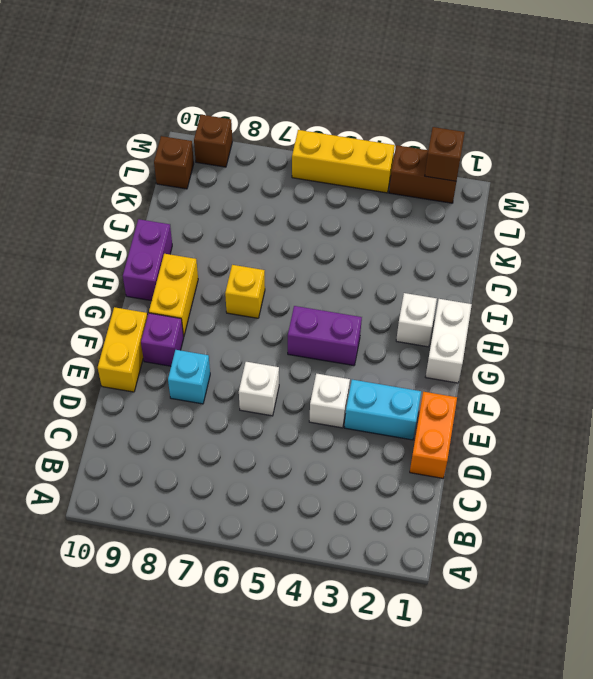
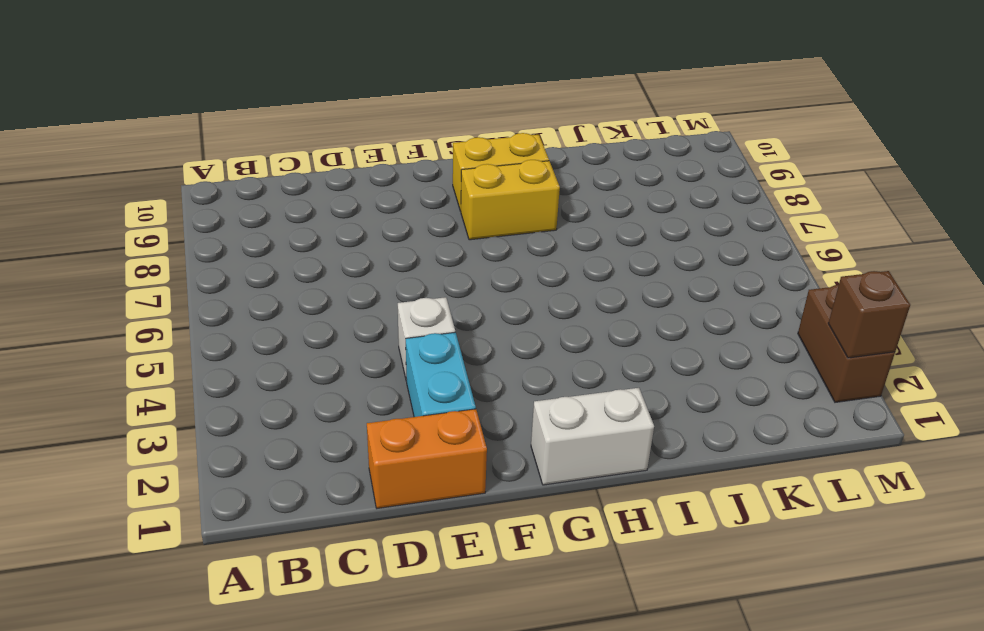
yellow brick G8:H8 level 1 -> yellow brick E10:F10 level 1
none -> white brick E6 level 1
none -> cyan brick E8 level 1
none -> purple brick F9 level 1

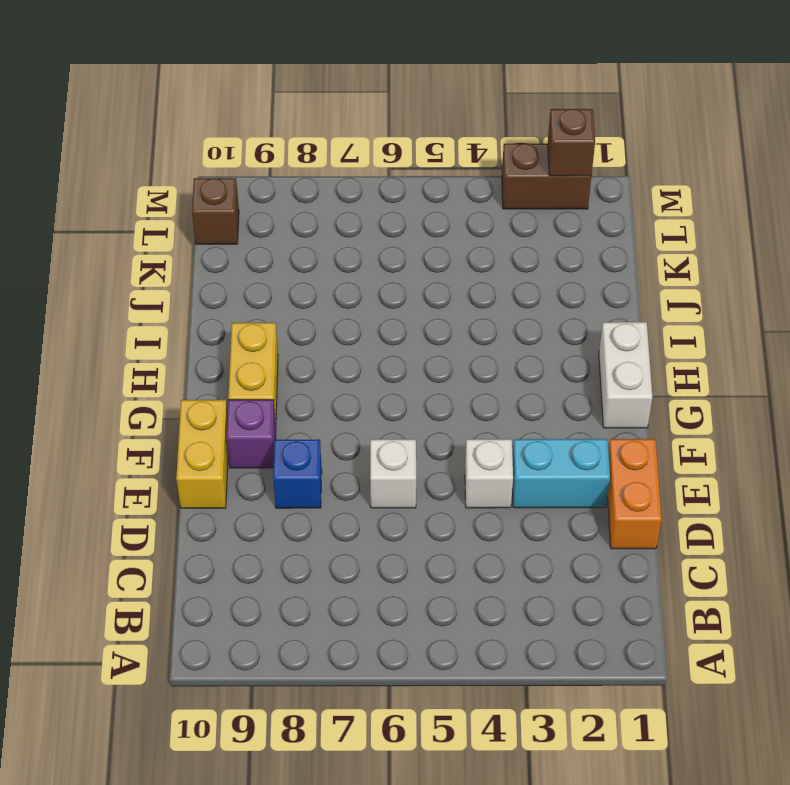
blue brick E8 level 1 -> cyan brick E8 level 1
none -> purple brick G4:G5 level 1
none -> white brick H2 level 1
none -> yellow brick H7 level 1

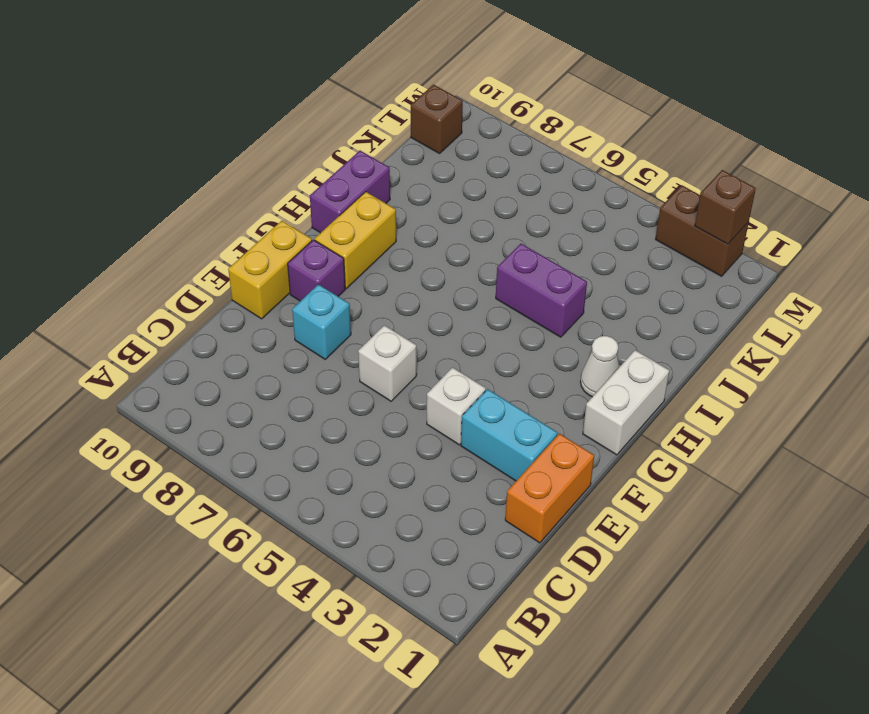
white cone H2 level 1 -> white brick H2 level 1
purple brick I4:I5 level 1 -> purple brick G4:G5 level 1
none -> yellow brick H7 level 1
none -> yellow brick M4:M6 level 1
none -> brown brick M9 level 1

